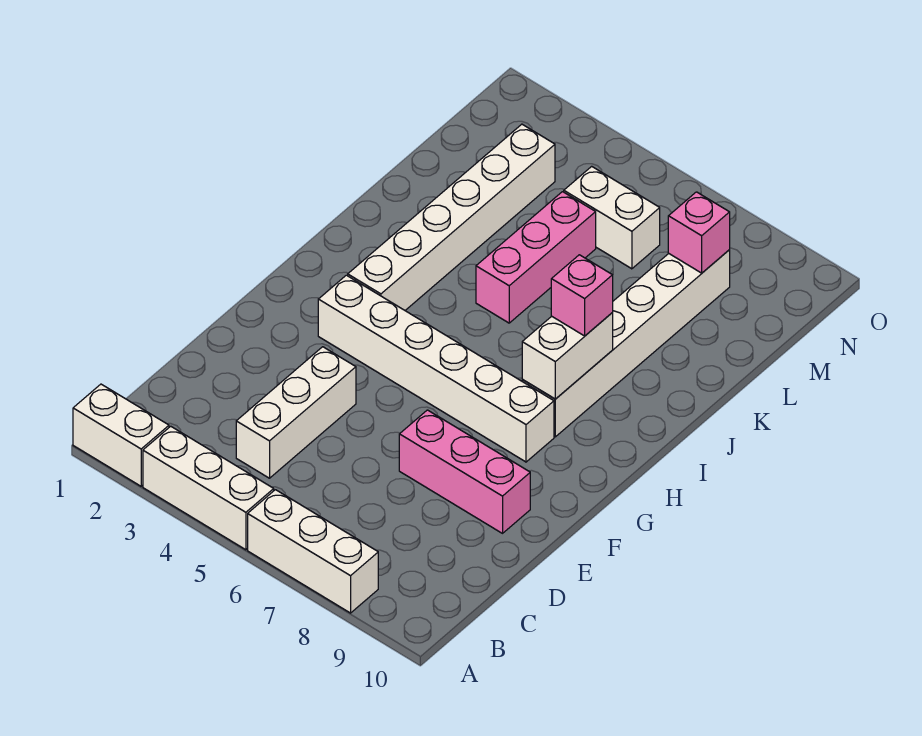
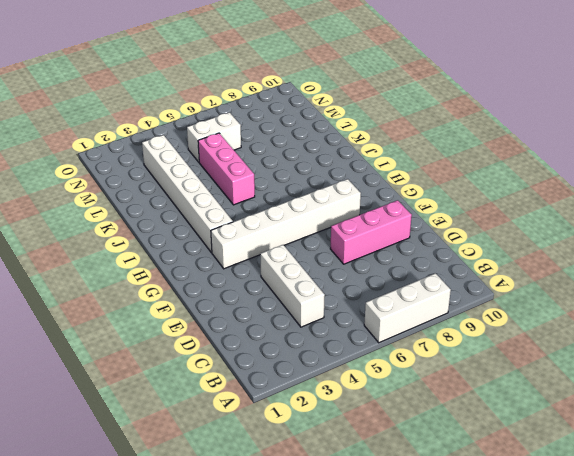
none -> white brick A1:A2 level 1
none -> white brick A3:A5 level 1
none -> white brick H8:M8 level 1

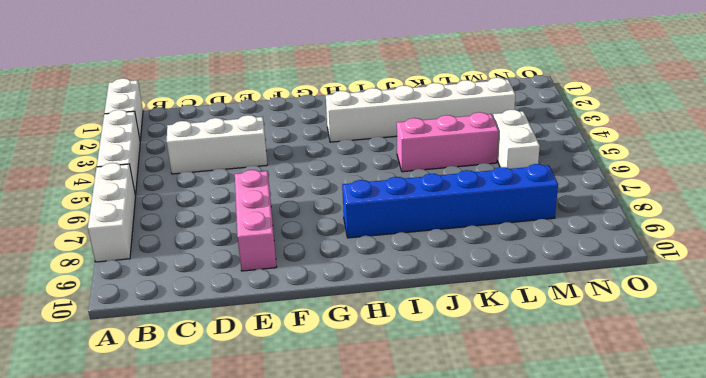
blue brick H8:M8 level 1 -> white brick H8:M8 level 1
none -> white brick G3:G8 level 1
none -> white brick H8:I8 level 2
none -> pink brick M8 level 2

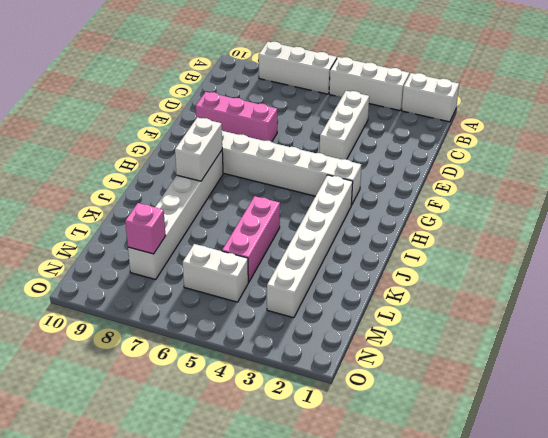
none -> pink brick I8 level 3

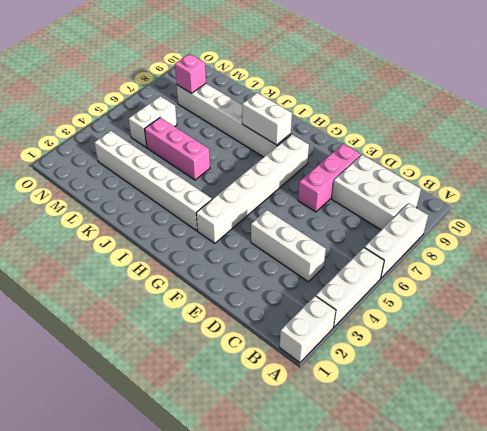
white brick B8:D9 level 1 -> none
none -> pink brick I8 level 3

